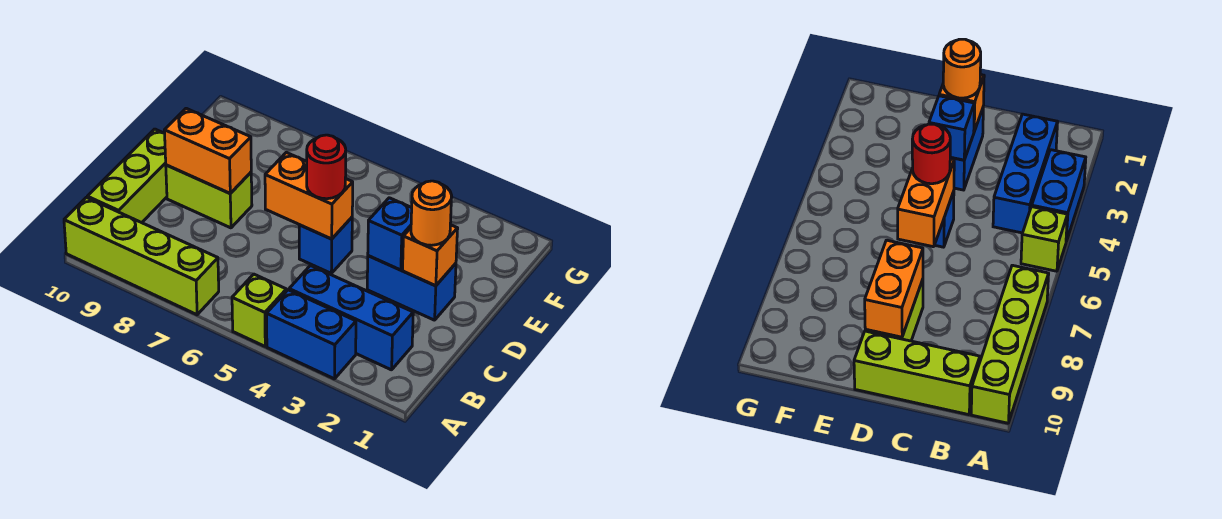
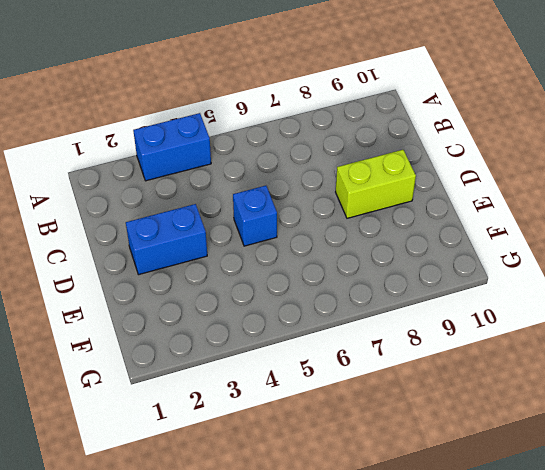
none -> lime brick A5 level 1
none -> lime brick A7:A10 level 1
none -> blue brick B2:B4 level 1

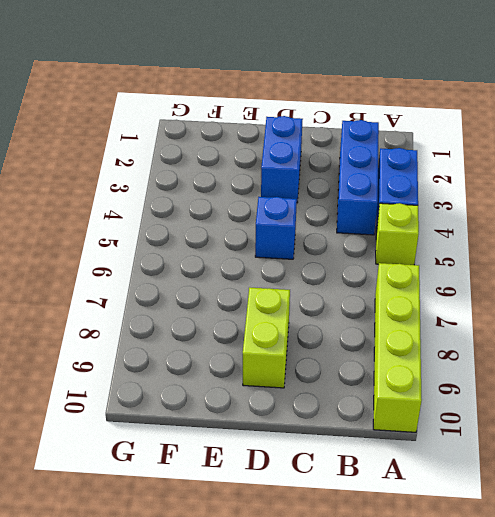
none -> lime brick B10:D10 level 1
none -> orange brick D2 level 2
none -> blue brick D3 level 2

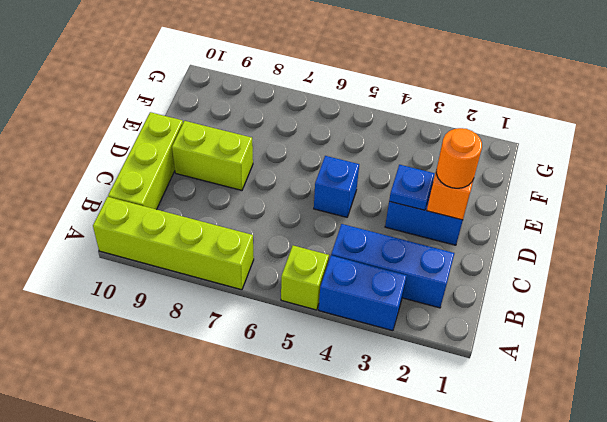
blue plate D3 level 2 -> blue brick D3 level 2
none -> orange brick D5:D6 level 2
none -> orange brick D8:D9 level 2
none -> red round brick D5 level 3

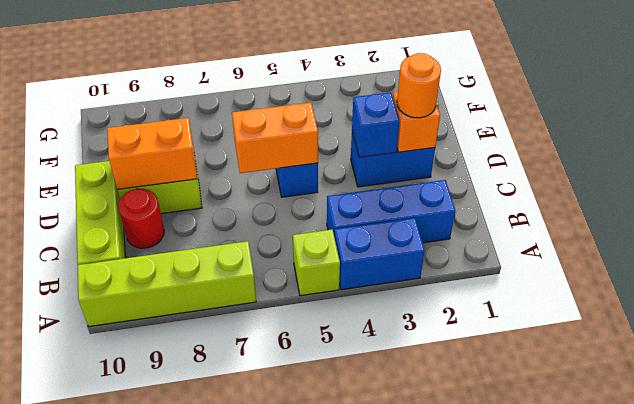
red round brick C9 level 1 -> red round brick D5 level 3

